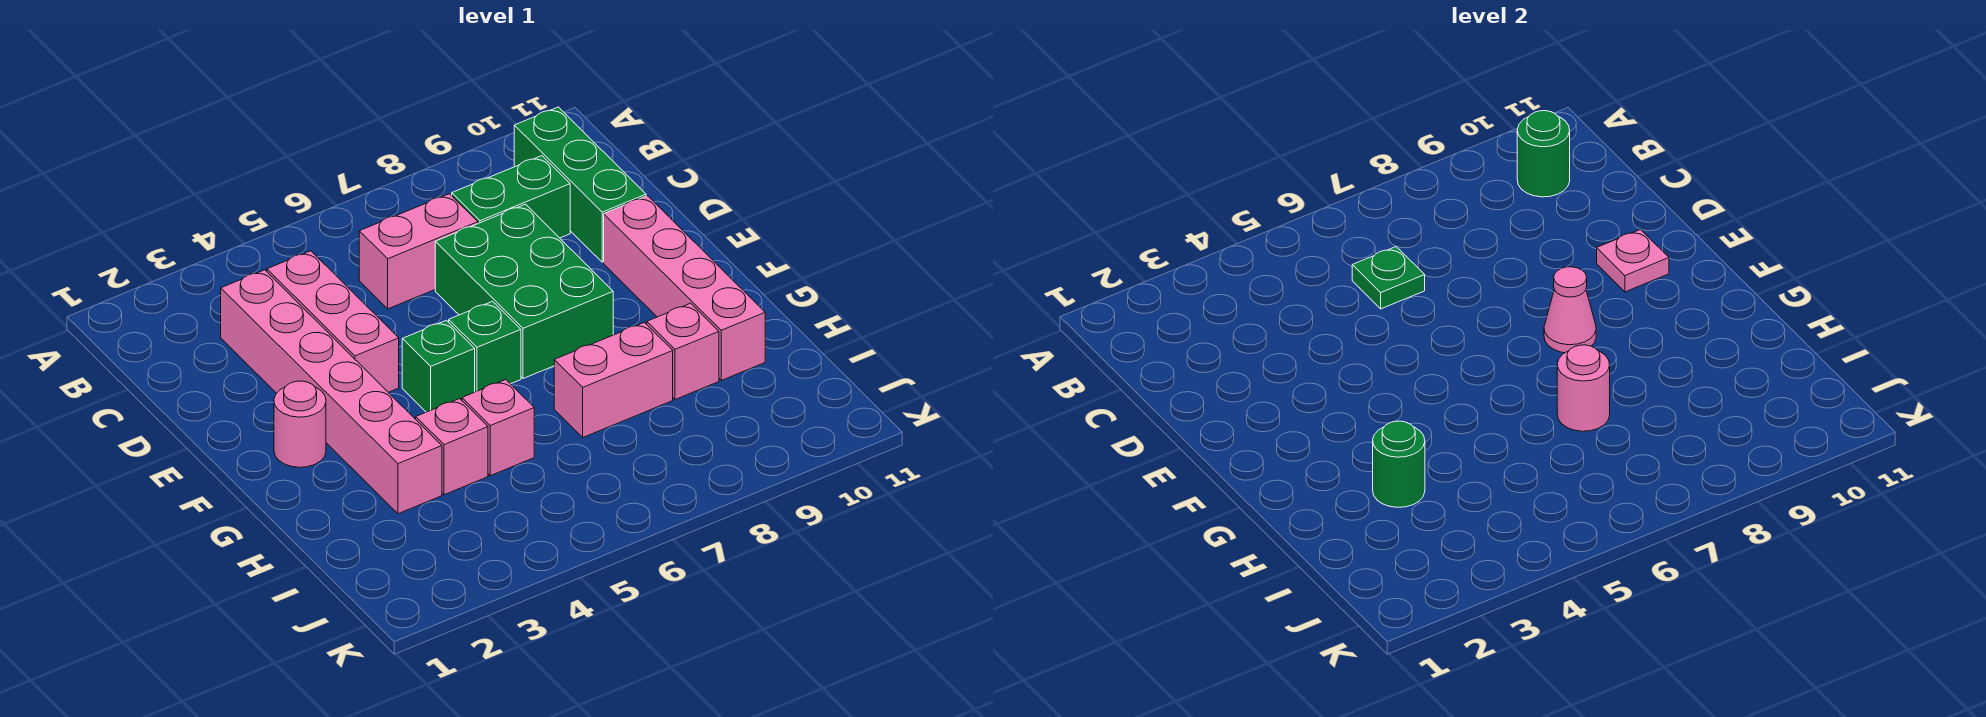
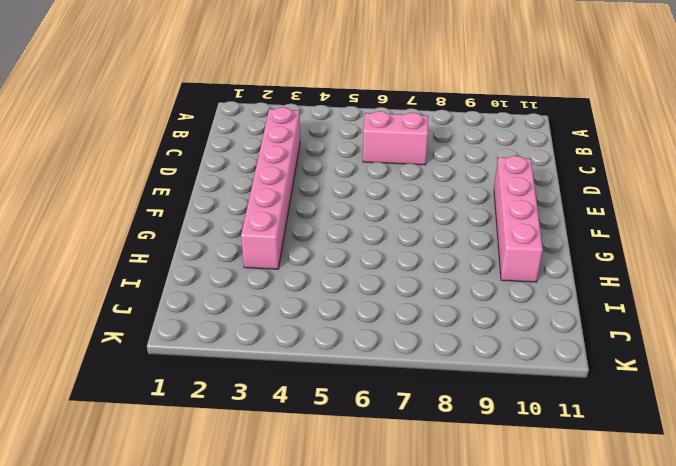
none -> green brick B10:D10 level 1
none -> pink brick C4:E4 level 1
none -> green brick C8:C9 level 1

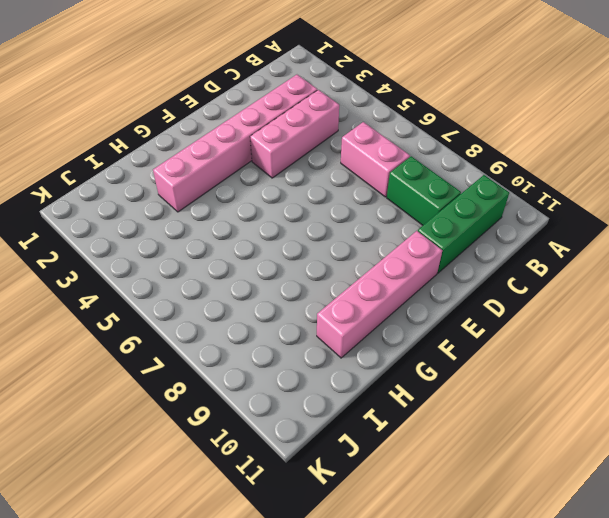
none -> green brick D7:F8 level 1
none -> pink round brick F2 level 1
none -> green brick F5 level 1

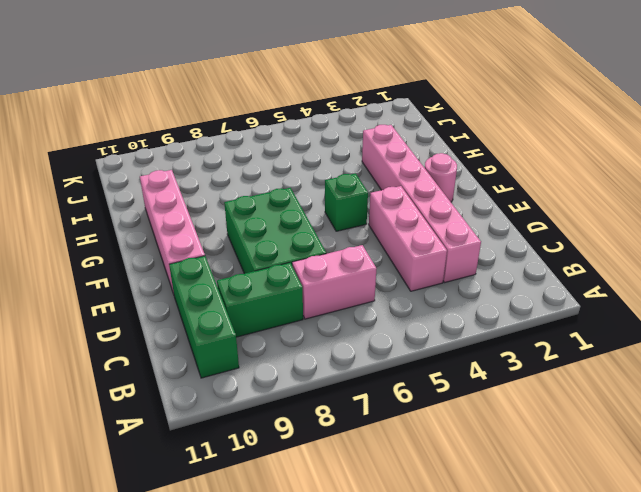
none -> green brick F6 level 1
none -> pink brick H4 level 1
none -> pink brick H5 level 1

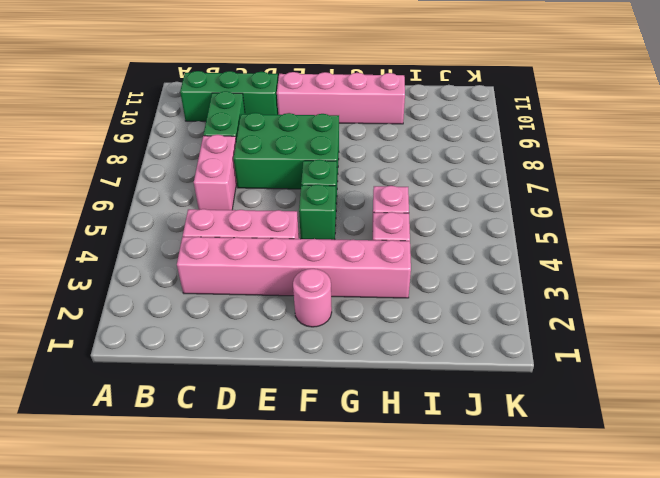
none -> pink brick H7:H8 level 1
none -> pink brick H9 level 1
none -> green round brick B10 level 2

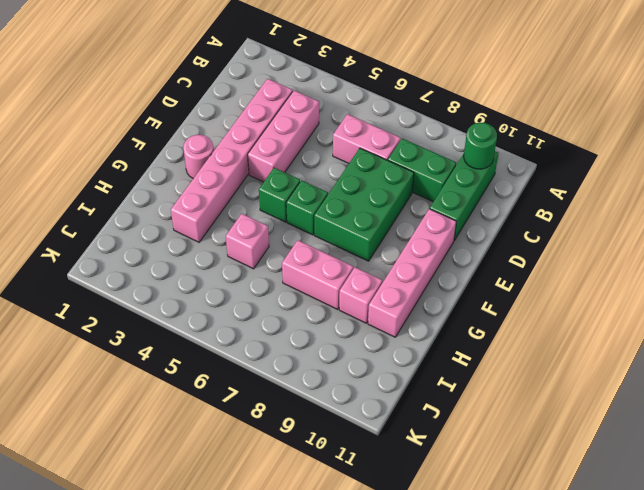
none -> pink brick H4 level 1
none -> green plate C6 level 2
none -> pink plate E10 level 2

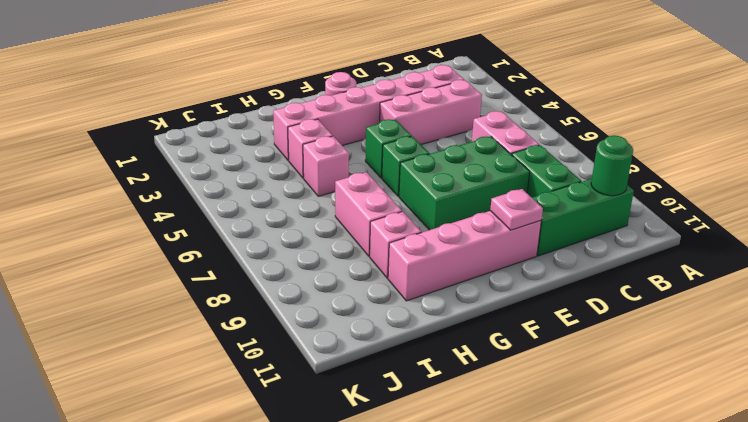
none -> green plate C6 level 2
none -> pink cone F8 level 2
none -> green round brick H3 level 2

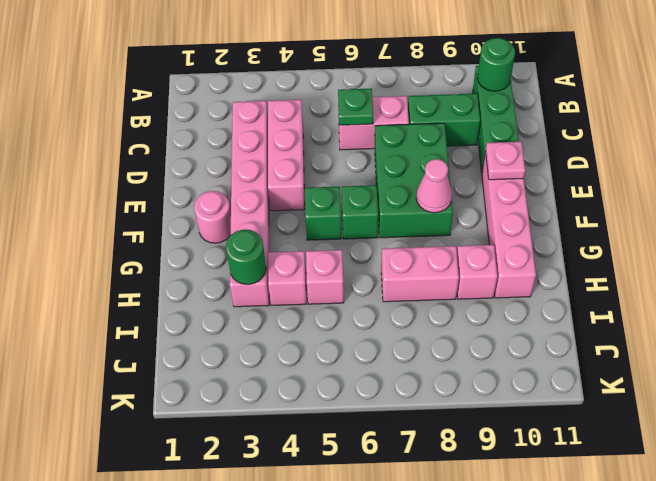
none -> pink round brick H7 level 2

